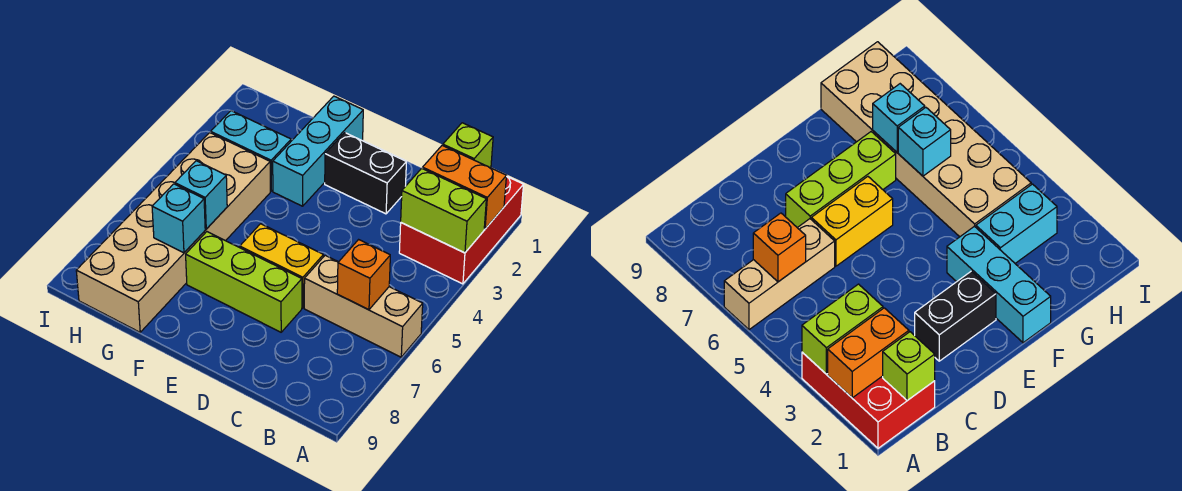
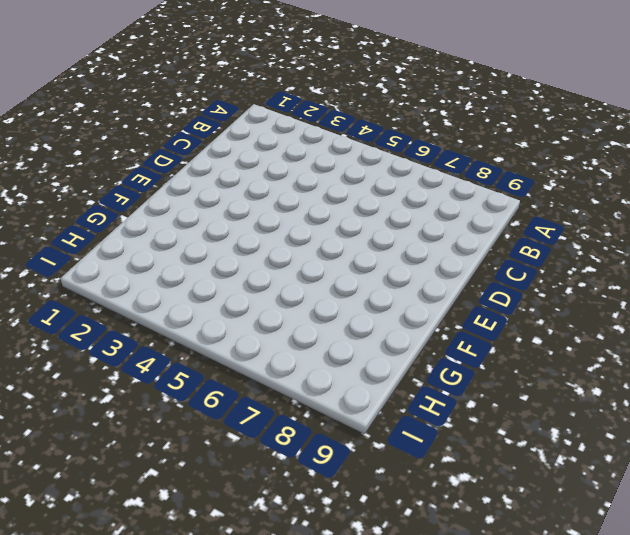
none -> red brick A1:B3 level 1
none -> tan brick A6:C6 level 1
none -> black brick D2:E2 level 1

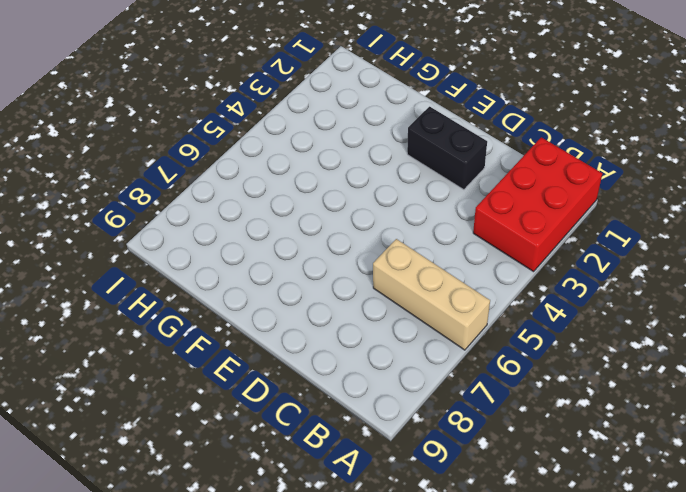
none -> yellow brick D6:E6 level 1
none -> lime brick D7:F7 level 1
none -> cyan brick F1:F3 level 1

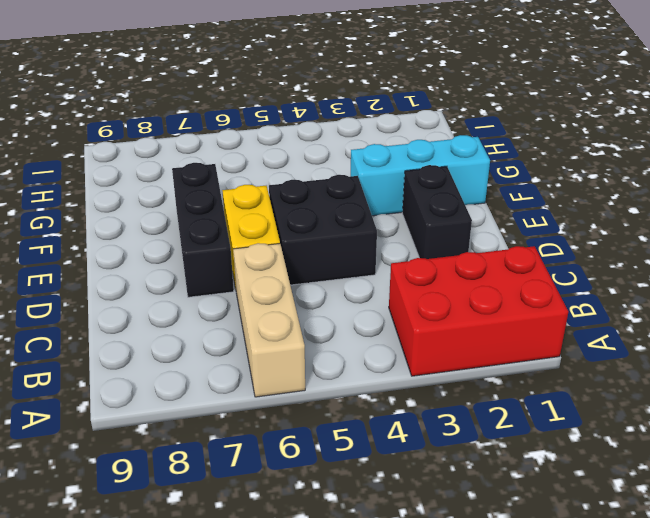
black brick D4:E5 level 1 -> none
black brick D7:F7 level 1 -> lime brick D7:F7 level 1
none -> cyan brick G3:H3 level 1
none -> tan brick G4:H9 level 1
none -> orange brick A2:B2 level 2

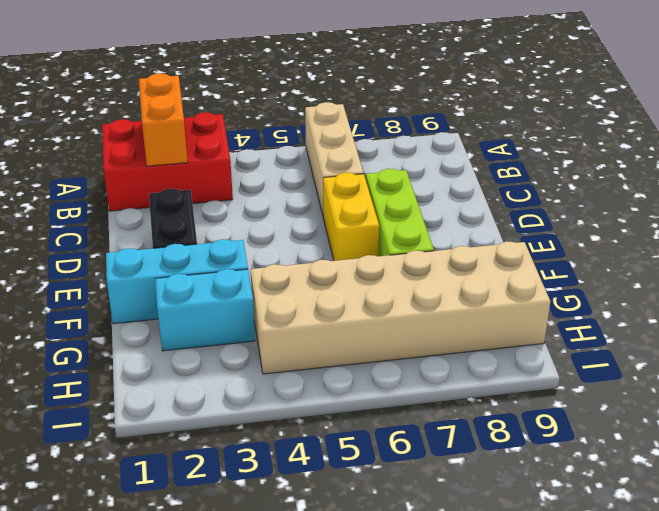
cyan brick G2:G3 level 1 -> cyan brick G3:H3 level 1
none -> lime brick A3:B3 level 2
none -> lime brick B1 level 2
none -> orange brick B6 level 2

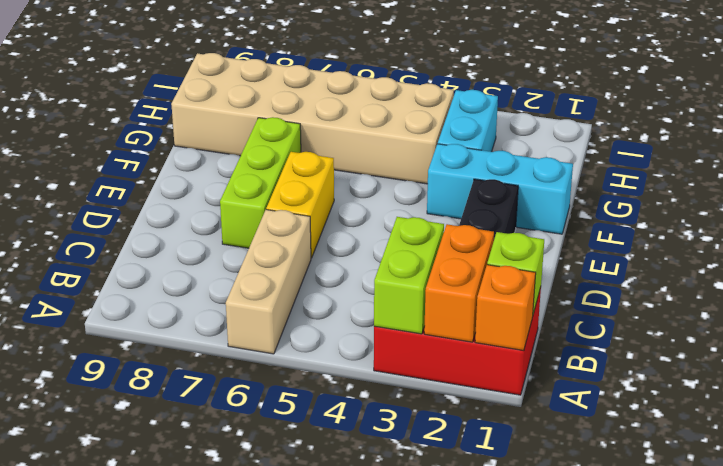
orange brick A1 level 2 -> orange brick B6 level 2
none -> cyan brick G6 level 2
none -> cyan brick G7 level 2

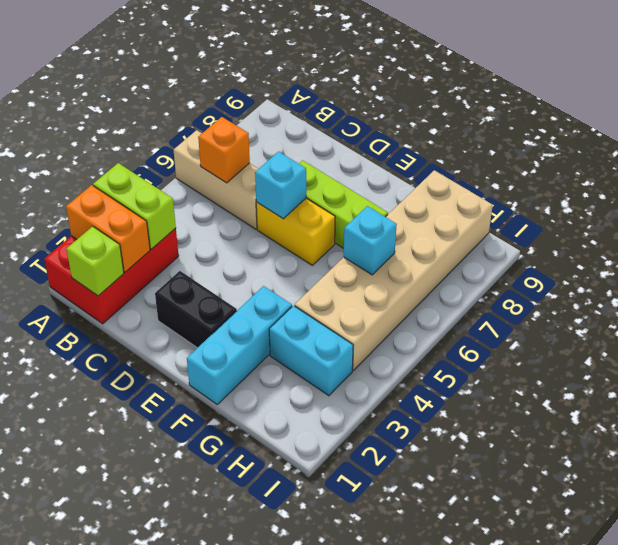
cyan brick D6 level 2 -> cyan brick G7 level 2

